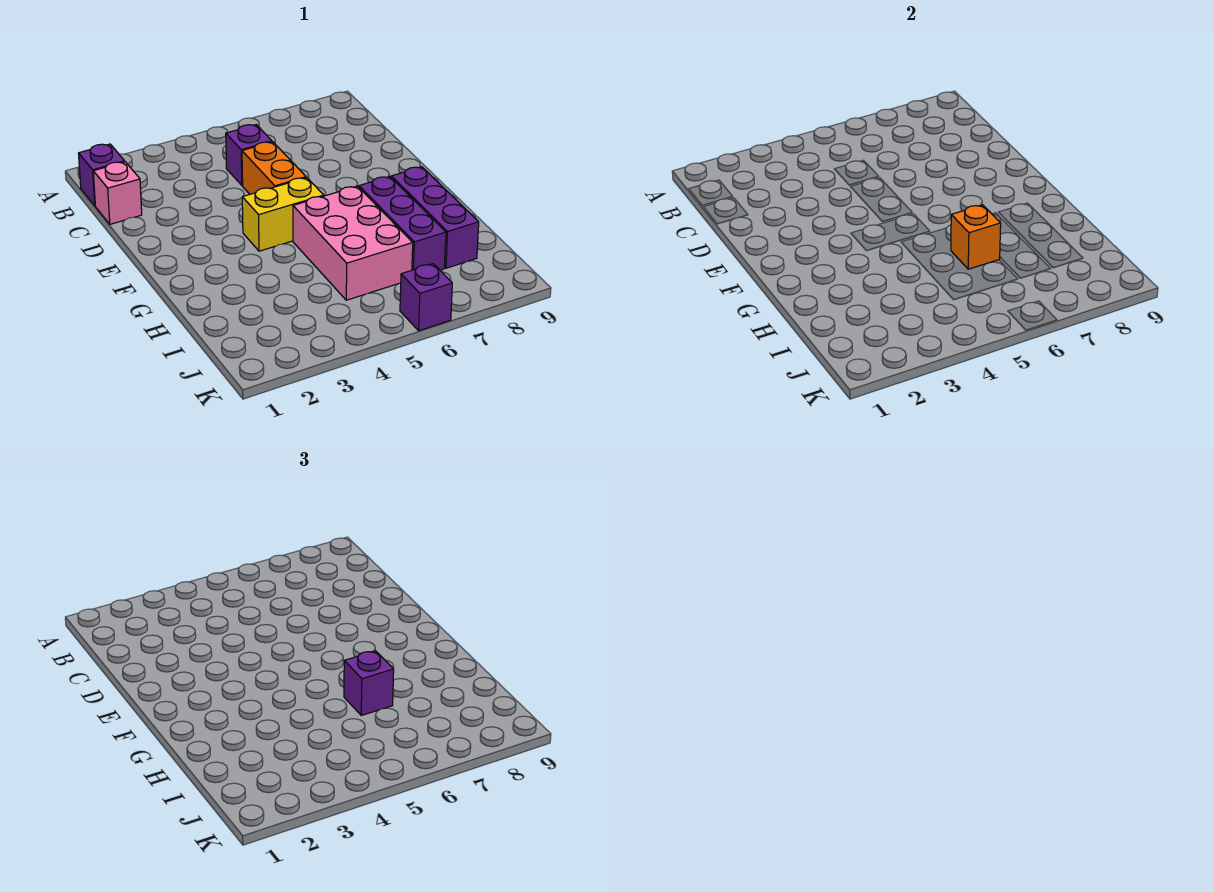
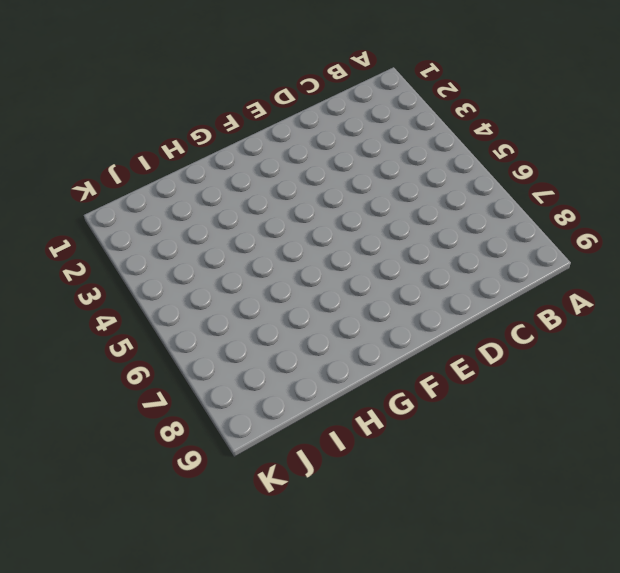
none -> purple brick B1 level 1
none -> pink brick C1 level 1

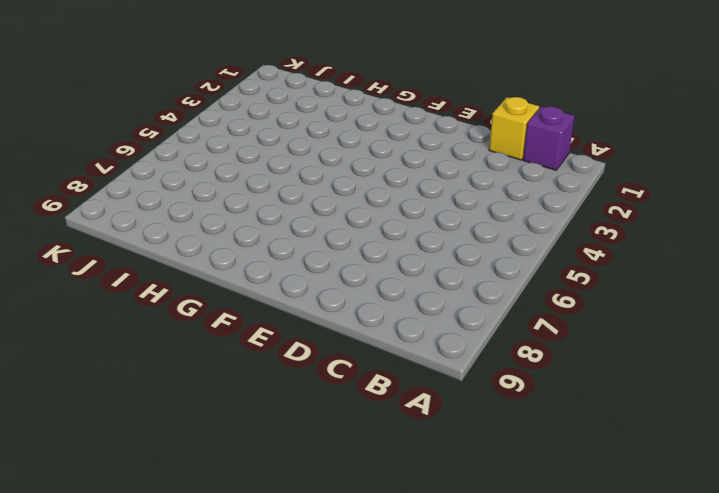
yellow brick C1 level 1 -> pink brick C1 level 1
none -> purple brick C5 level 1
none -> orange brick D5:E5 level 1

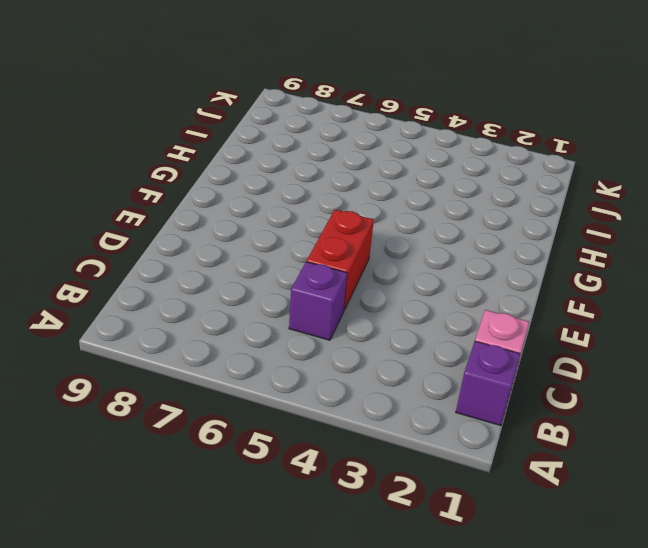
red brick D5:E5 level 1 -> orange brick D5:E5 level 1
none -> yellow brick F4:F5 level 1
none -> pink brick G5:I6 level 1

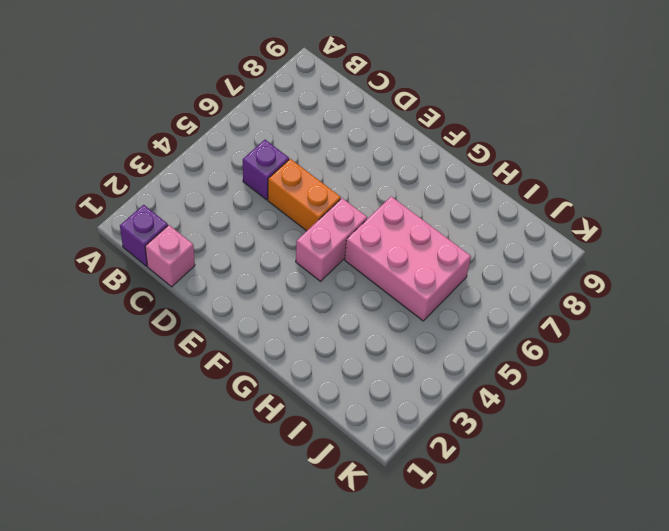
pink brick F4:F5 level 1 -> yellow brick F4:F5 level 1
none -> purple brick G7:I7 level 1
none -> purple brick G8:I8 level 1

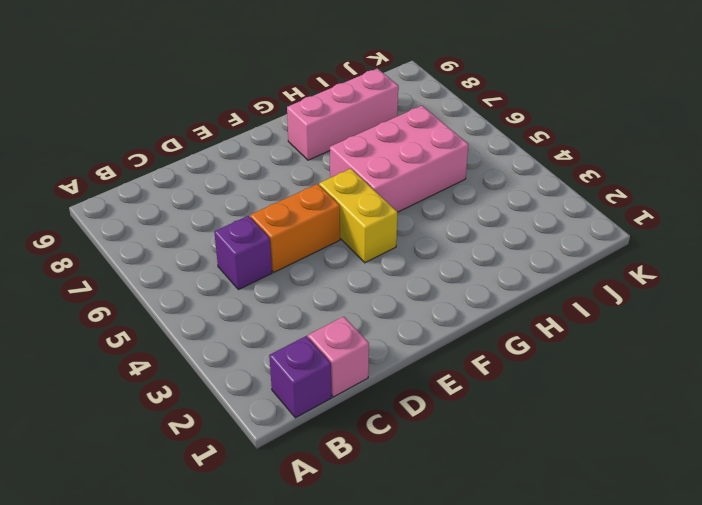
pink brick G8:I8 level 1 -> purple brick G8:I8 level 1
none -> purple brick G7:I7 level 1
none -> purple brick K6 level 1

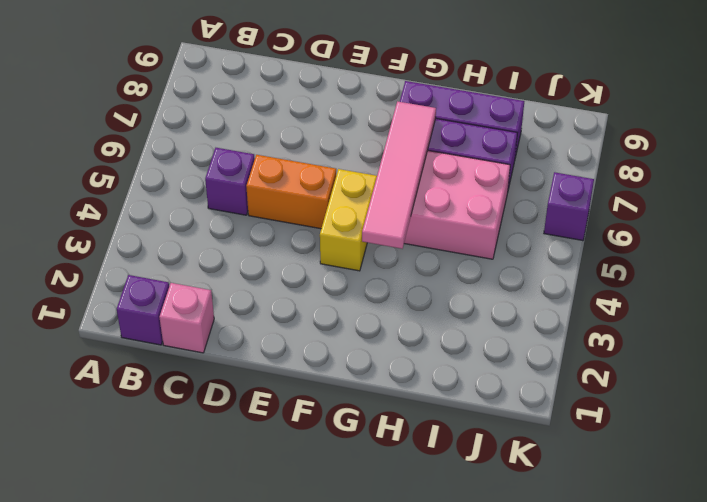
pink tile G4:G7 level 2 -> none
none -> orange brick H6 level 2
none -> purple brick H6 level 3

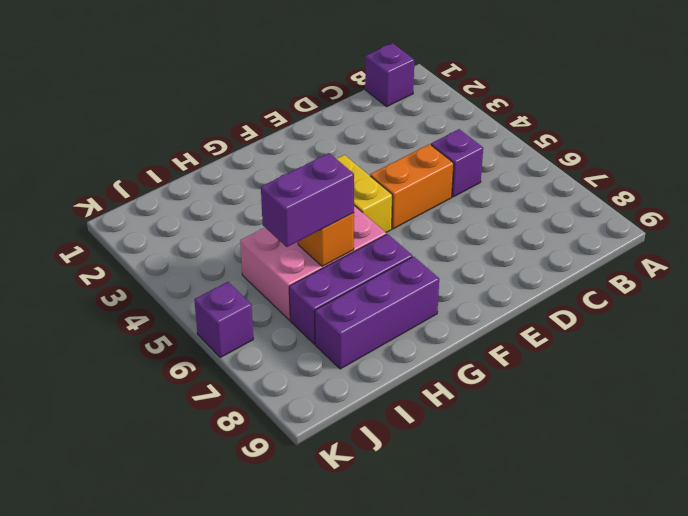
purple brick H6:I6 level 3 -> purple brick H6 level 3
none -> pink brick C1 level 1

